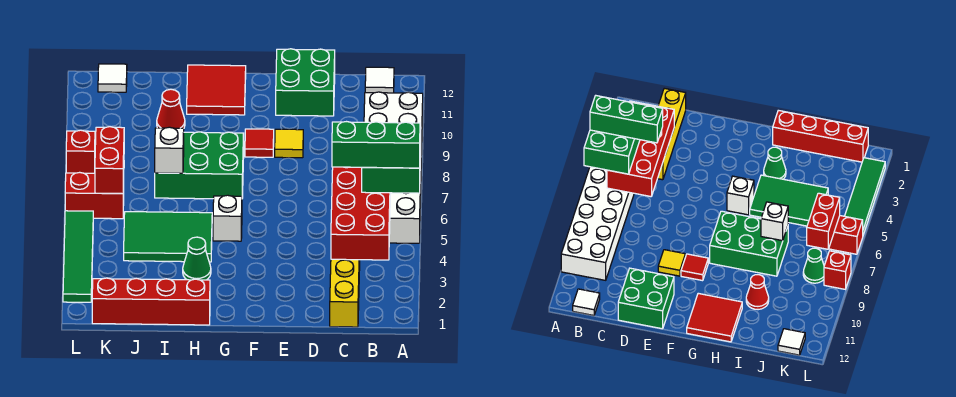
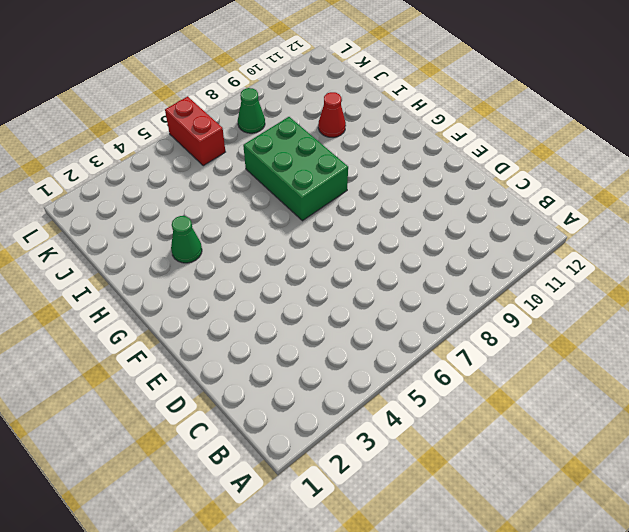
none -> white brick A5:B10 level 1
none -> white tile B12 level 1
none -> yellow brick C1:C4 level 1

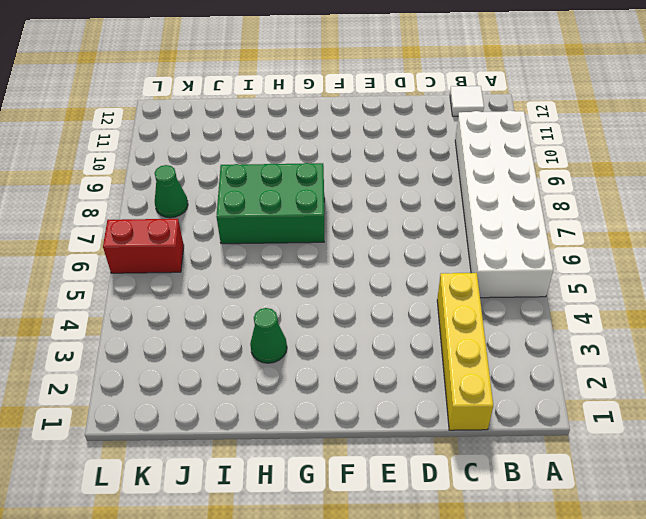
none -> green brick D11:E12 level 1
none -> yellow tile E9 level 1
none -> red tile F9 level 1

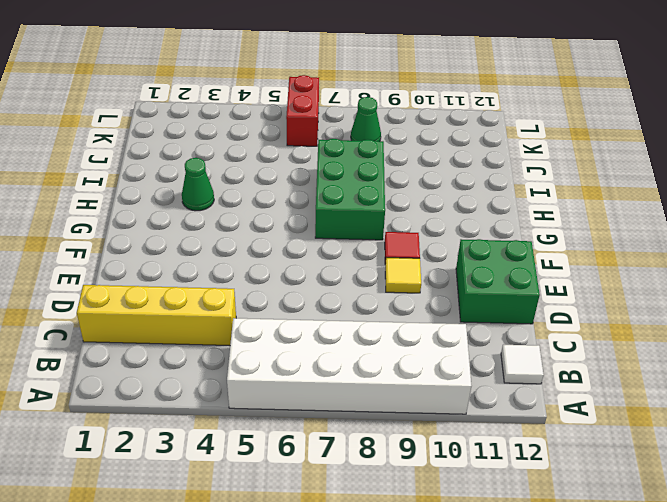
none -> white brick G5 level 1
none -> red tile G11:H12 level 1
none -> red brick H1:K1 level 1

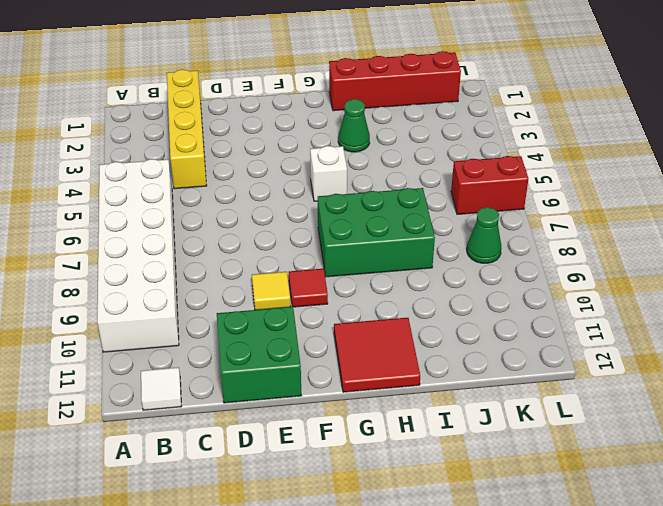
none -> green tile H4:J5 level 1
none -> red cone I10 level 1
none -> white tile K12 level 1

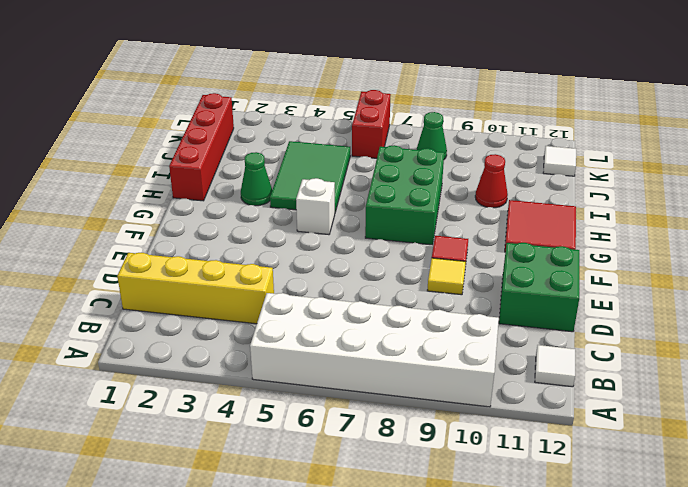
none -> green tile L2:L5 level 1
none -> red brick L8 level 1
none -> red brick B3:C6 level 2

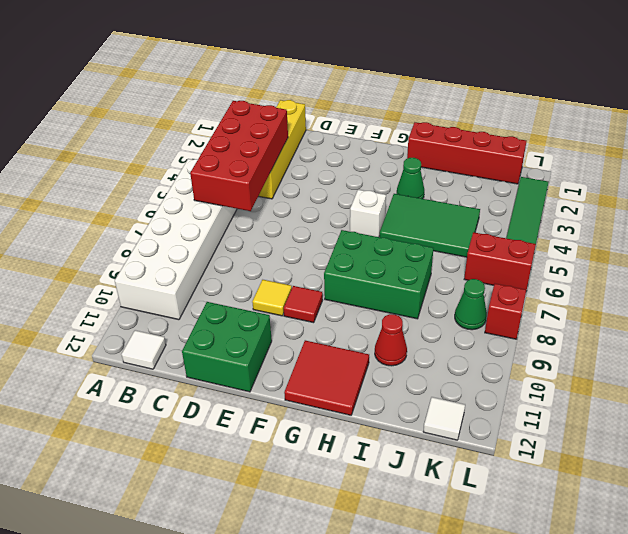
none -> white brick I7 level 2
none -> red brick K6:K7 level 2
none -> green brick A5:B6 level 3

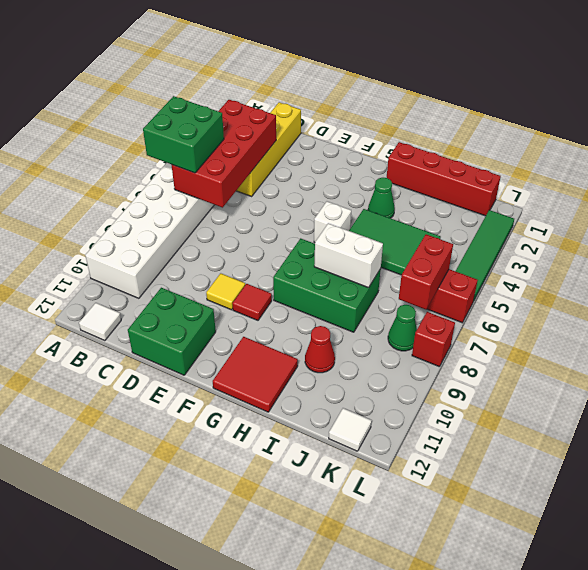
white brick H7:I7 level 2 -> white brick I7 level 2
none -> green brick A5:C5 level 4

